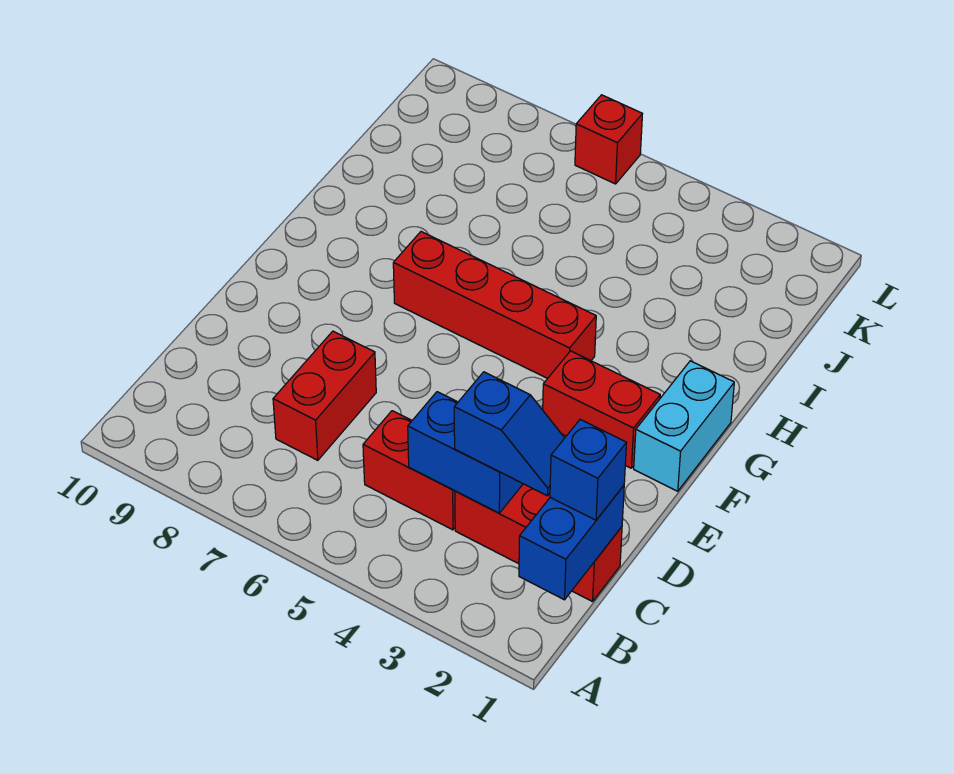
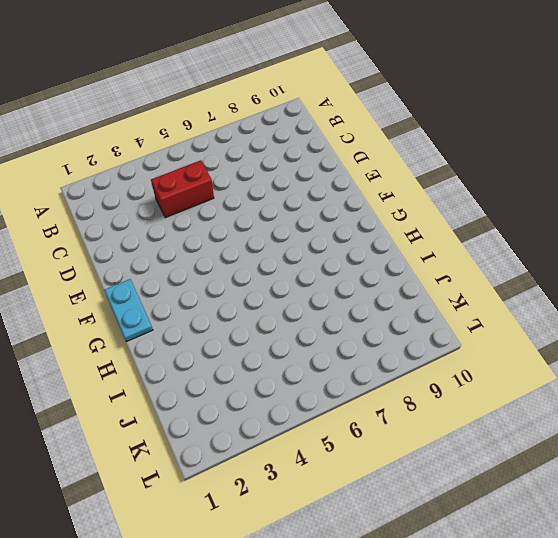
cyan plate F1:G1 level 1 -> cyan brick F1:G1 level 1
none -> red brick C1:C3 level 1
none -> red brick C7:D7 level 1

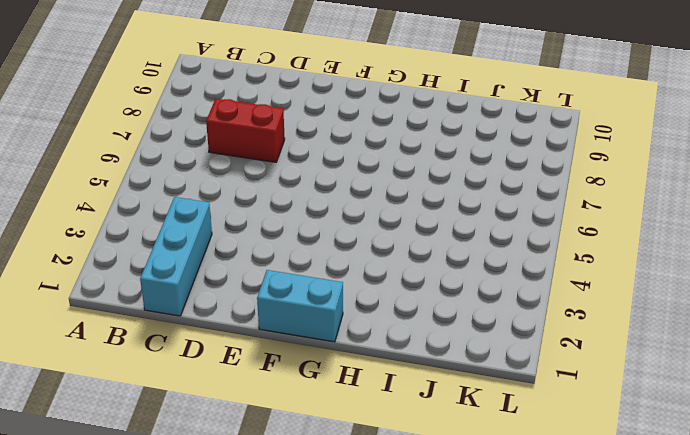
cyan brick C1:C3 level 1 -> red brick C1:C3 level 1
none -> red brick C4:C5 level 1
none -> red brick F2:F3 level 1

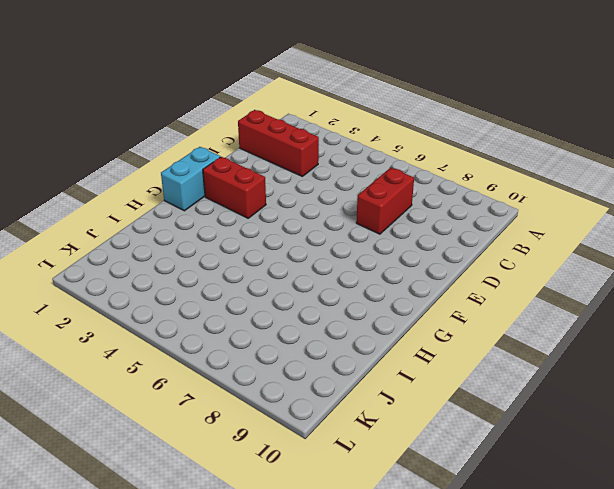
none -> red brick C4:C5 level 1
none -> red brick G4:G7 level 1

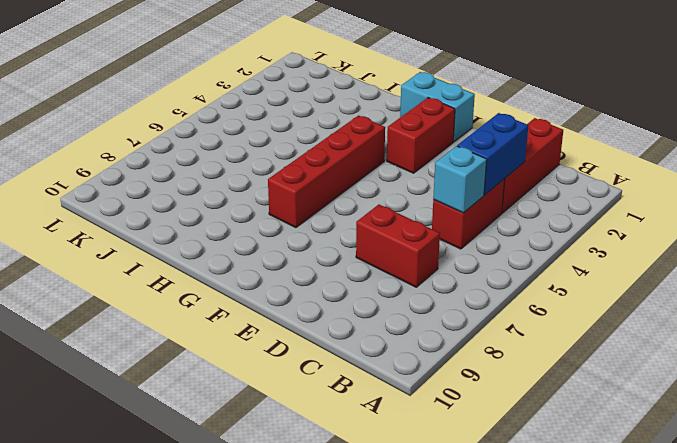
cyan brick C5 level 2 -> none
none -> red brick L6 level 1
none -> blue brick B1:C1 level 2

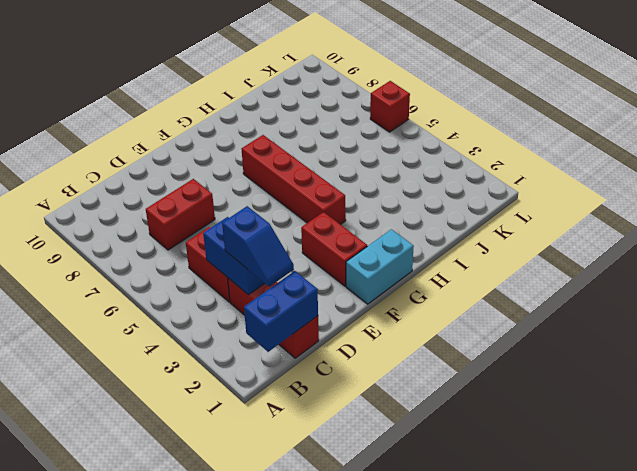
none -> blue brick C1 level 3

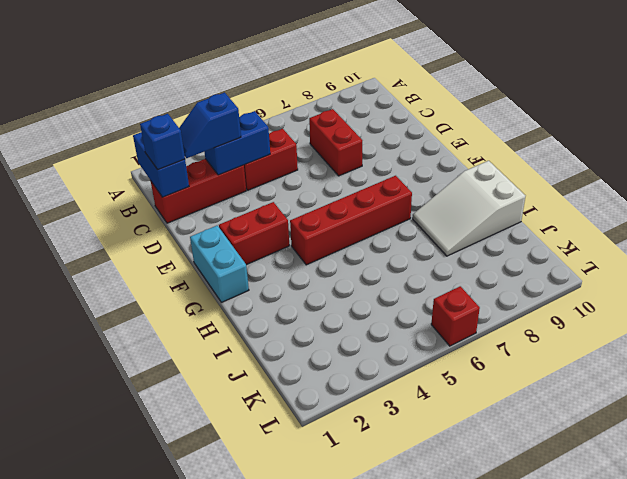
white slope H8:I10 level 1 top 10 -> none

